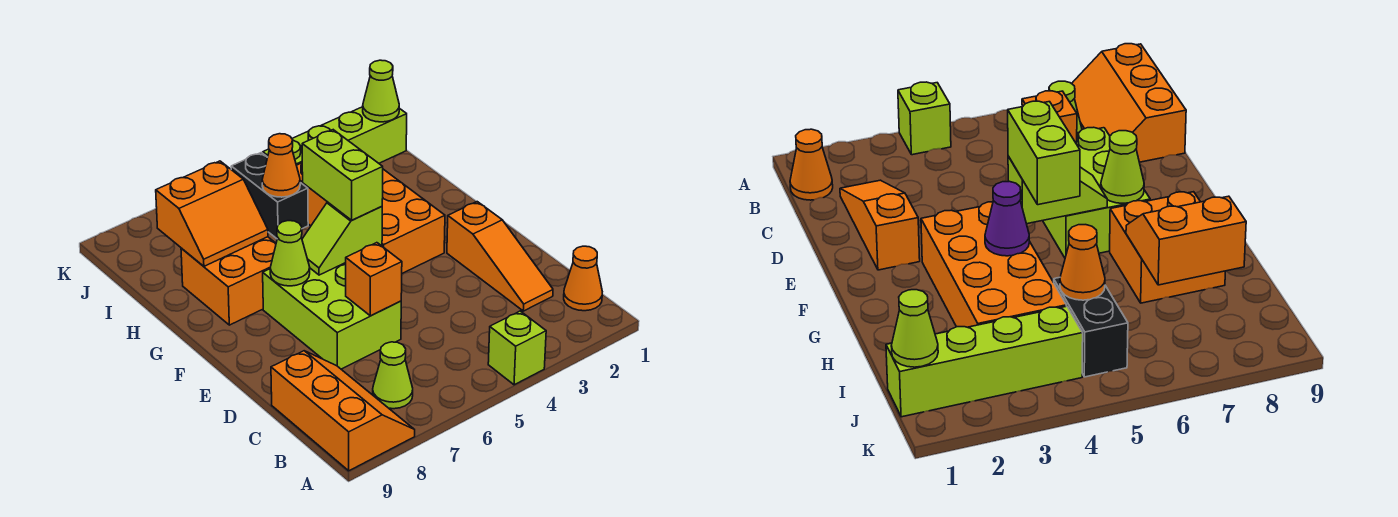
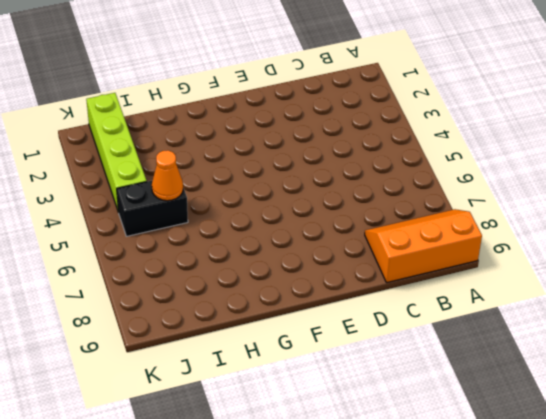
none -> lime brick A4 level 1
none -> orange cone B1 level 1
none -> lime cone B7 level 1

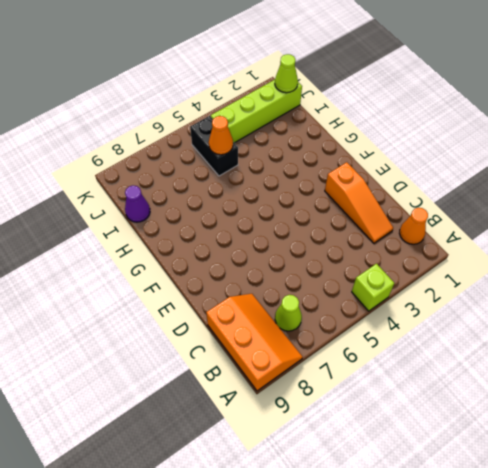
purple cone I9 level 1 -> purple cone G4 level 2
none -> lime brick D6:F7 level 1
none -> orange brick F3:I4 level 1
none -> orange brick G7:H8 level 1

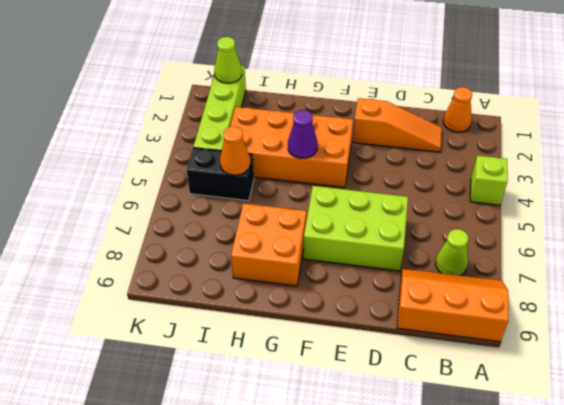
none -> orange brick D6 level 2
none -> lime slope F5:F6 level 2 top 5
none -> lime cone F7 level 2

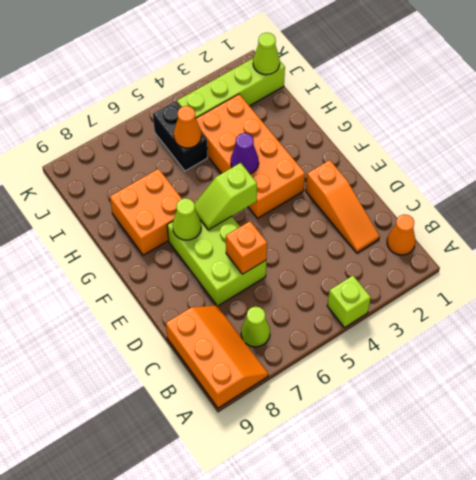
none -> orange slope H7:I8 level 2 top I
none -> lime brick F5:G5 level 3

